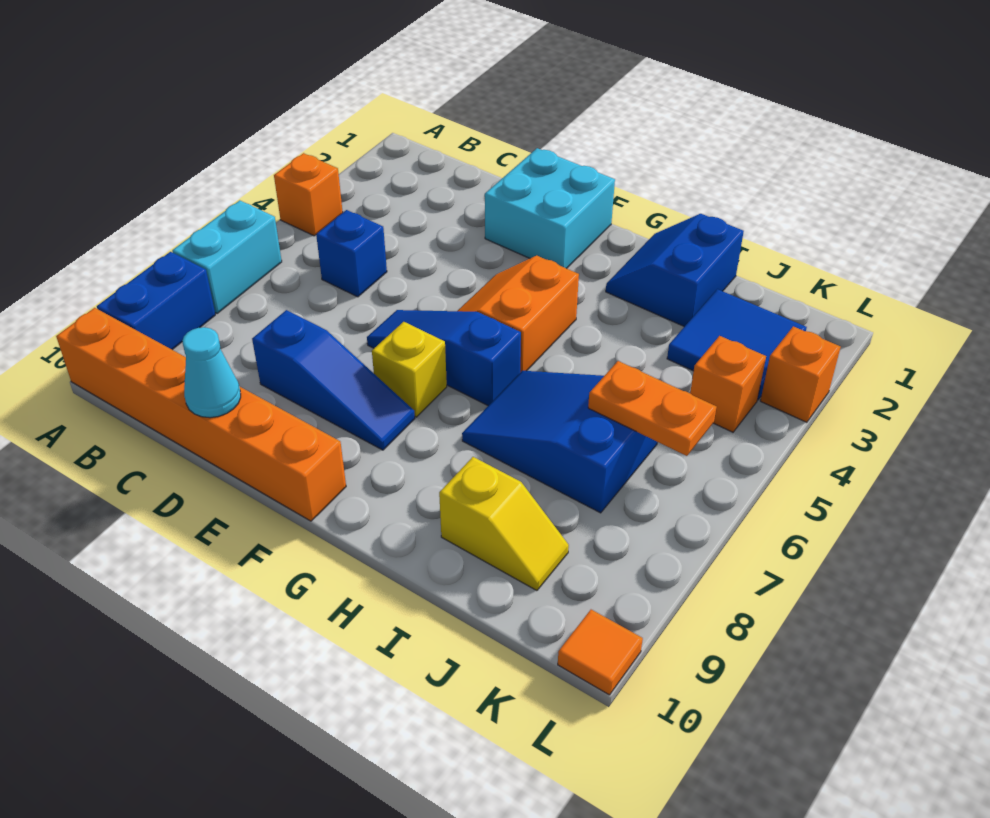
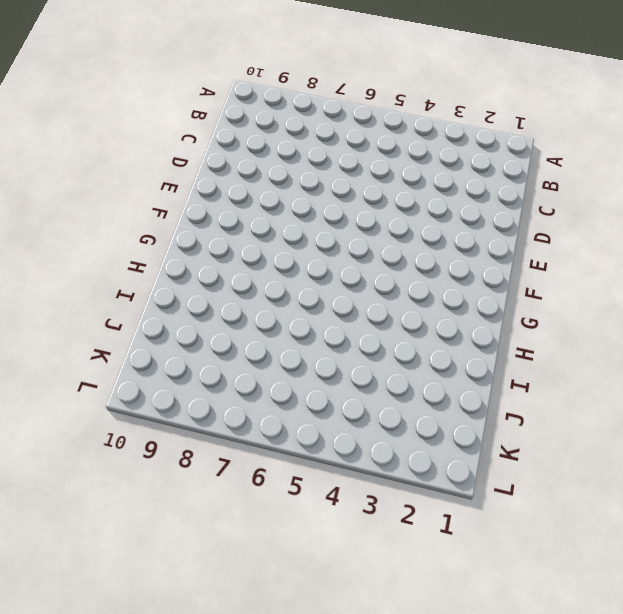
none -> orange brick A4 level 1
none -> cyan brick A6:A7 level 1
none -> blue brick A8:A9 level 1

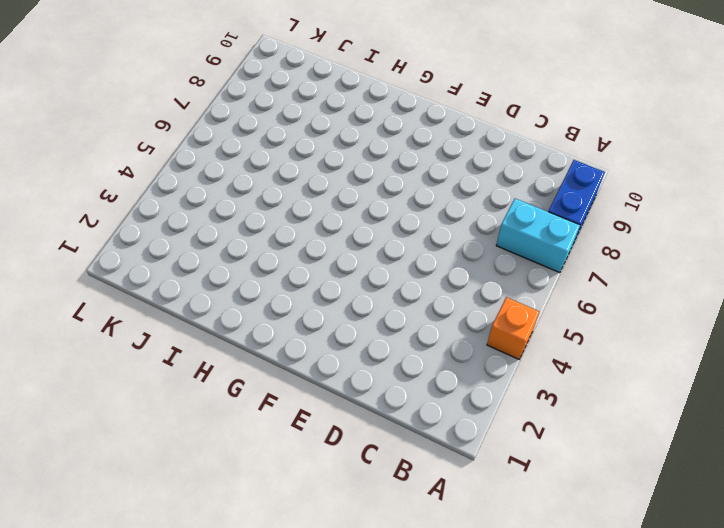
cyan brick A7:B7 level 1 -> cyan brick A6:A7 level 1
none -> orange brick A10:F10 level 1
none -> blue brick C5 level 1
none -> blue slope D8:F8 level 1 top D

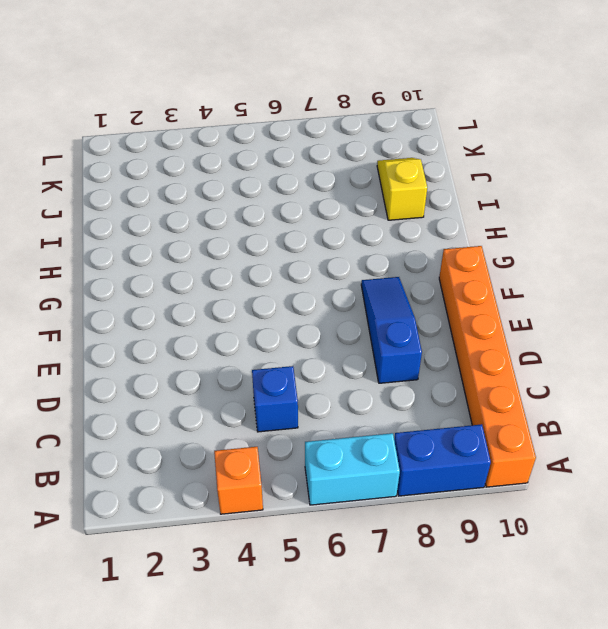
none -> cyan brick E1:F2 level 1
none -> blue slope E6:G6 level 1 top G
none -> orange slope F4:G5 level 1 top G

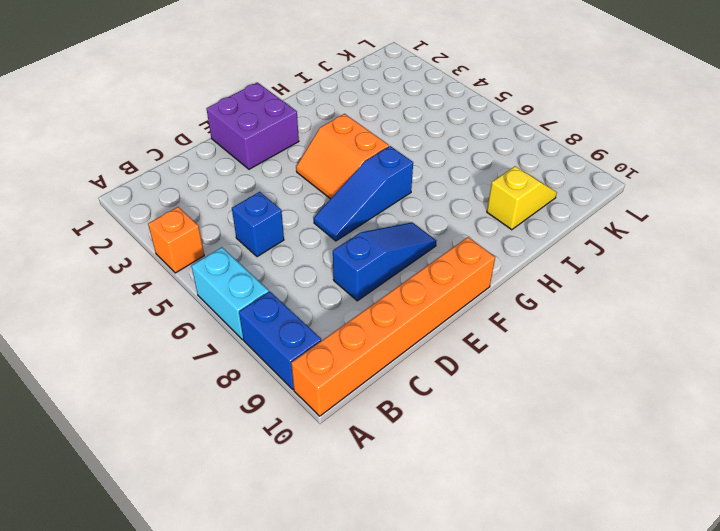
purple brick E1:F2 level 1 -> cyan brick E1:F2 level 1
none -> yellow brick F7 level 1
none -> blue slope H1:I2 level 1 top I
none -> blue slope H6:J7 level 1 top J

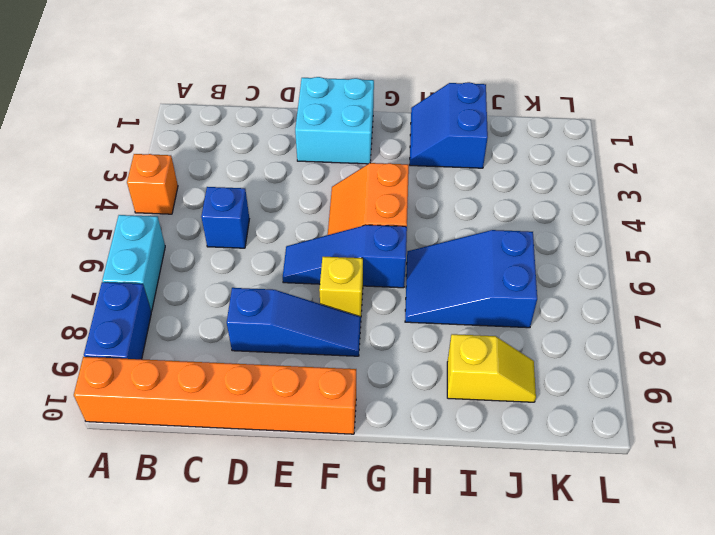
none -> blue tile J2:K3 level 1
none -> orange brick K4 level 1
none -> orange brick L3 level 1

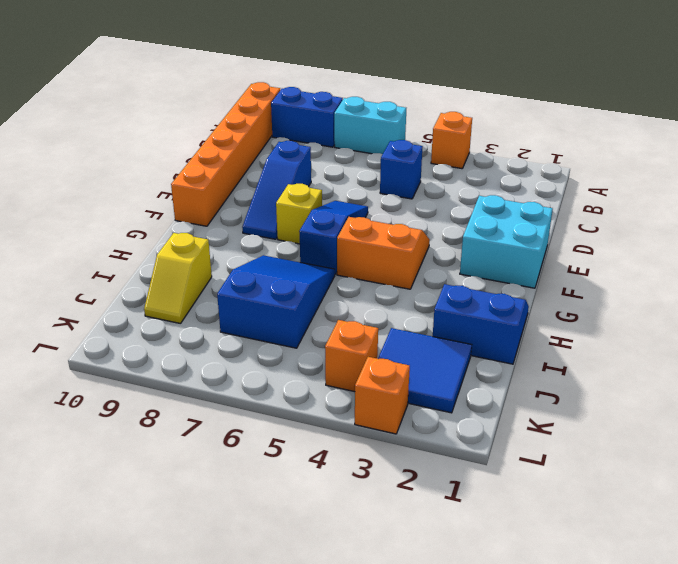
none -> orange tile L10 level 1
none -> cyan cone D10 level 2
none -> orange plate J6:K6 level 2

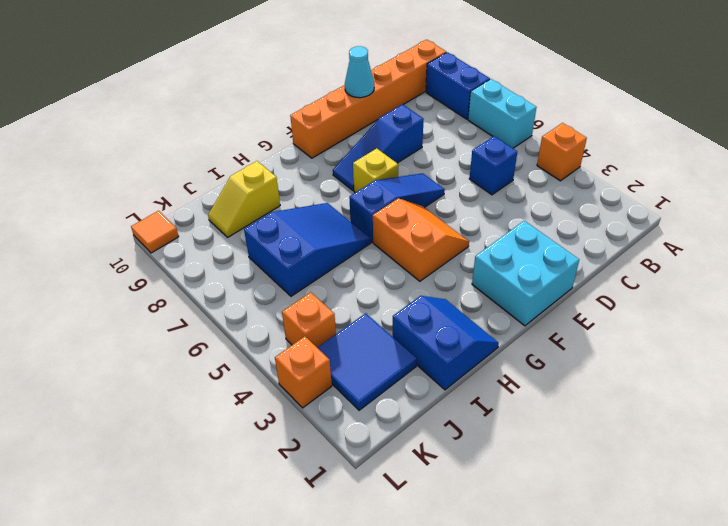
none -> orange plate J6:K6 level 2

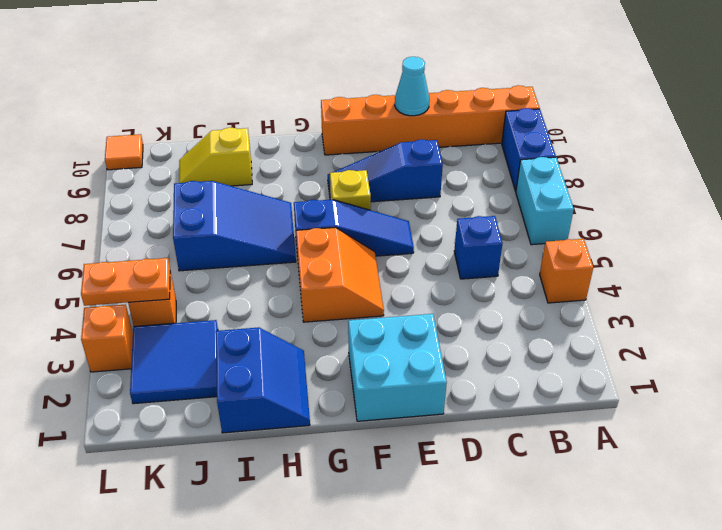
orange plate K4:L4 level 2 -> orange plate J6:K6 level 2

